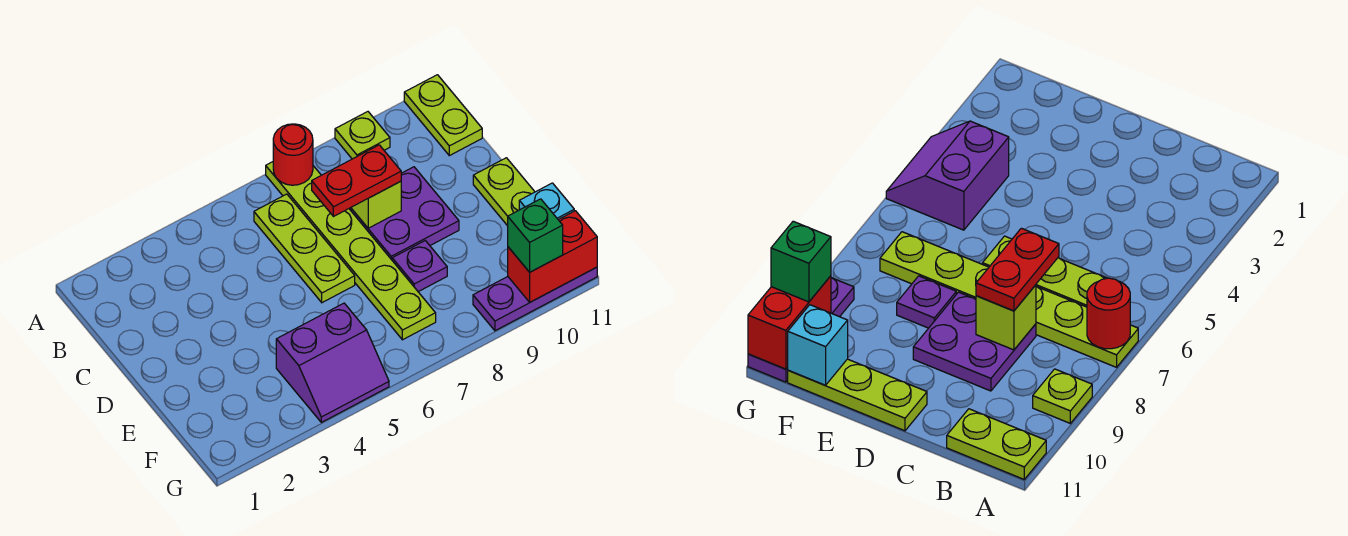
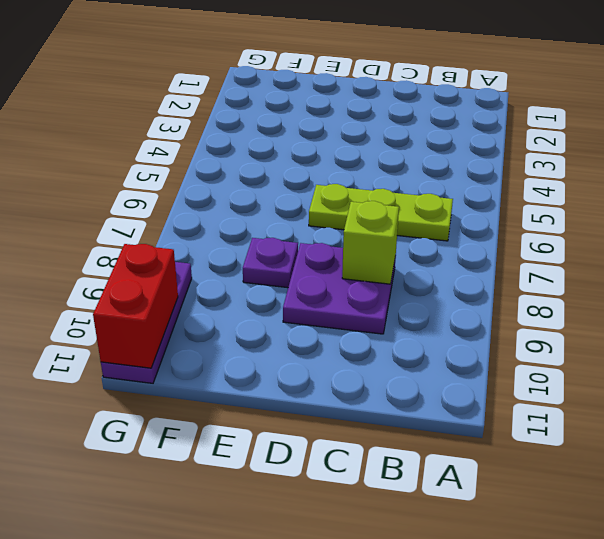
none -> lime plate A7:F7 level 1
none -> lime plate A9 level 1
none -> lime plate A11:B11 level 1

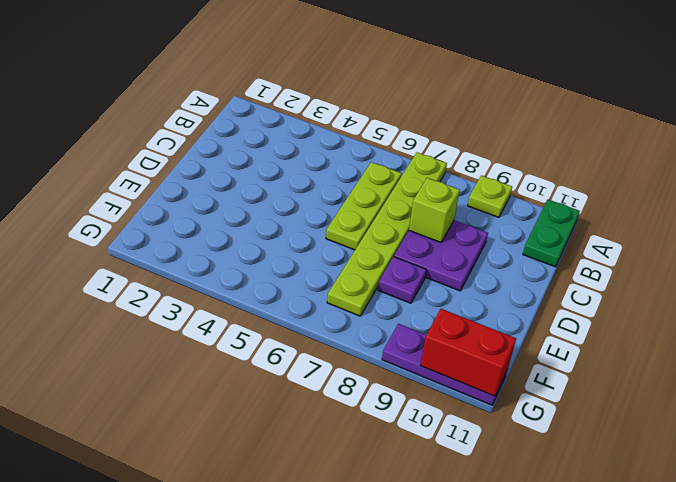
green plate A11:B11 level 1 -> lime plate A11:B11 level 1
none -> lime plate D11:F11 level 1
none -> purple slope F4:G5 level 1 top F
none -> red round brick A7 level 2

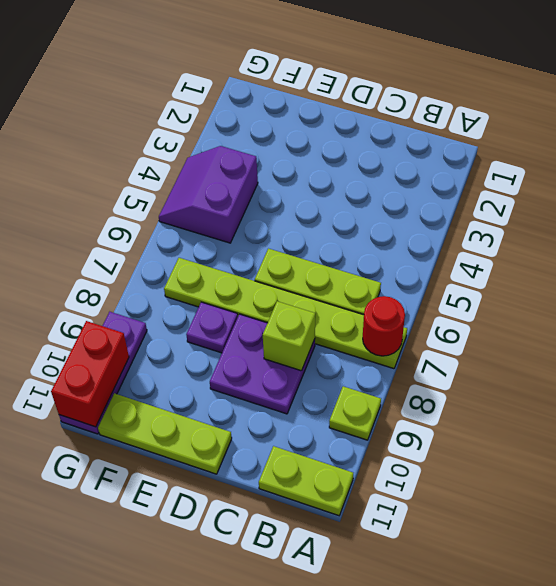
none -> cyan brick F11 level 2
none -> red plate C7:C8 level 3
none -> green brick G10 level 3

